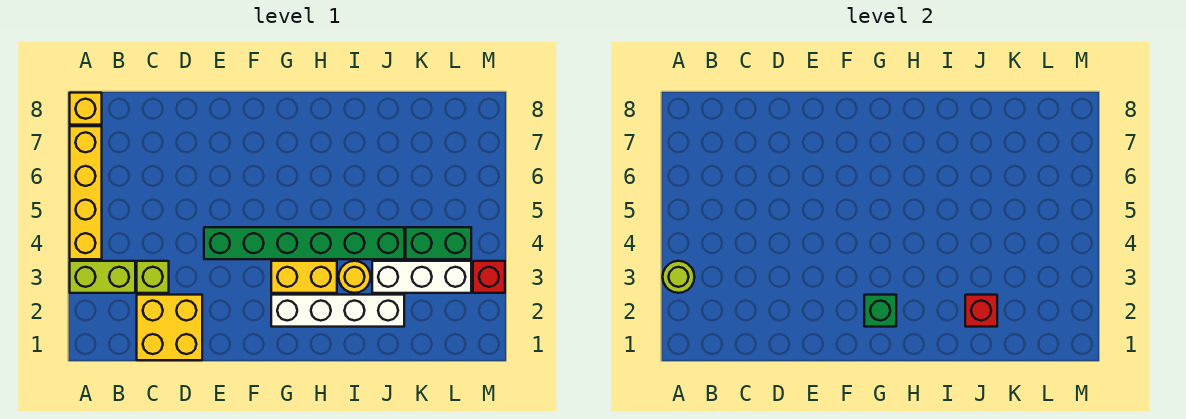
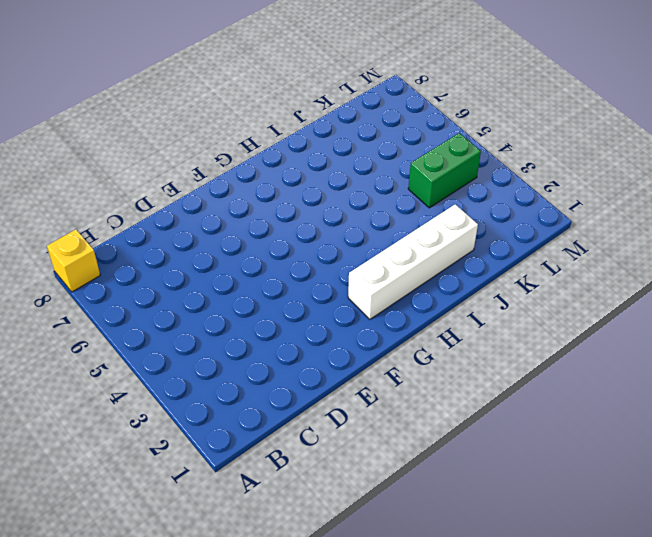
none -> lime brick A3:B3 level 1
none -> yellow brick A4:A7 level 1
none -> yellow brick C1:D2 level 1

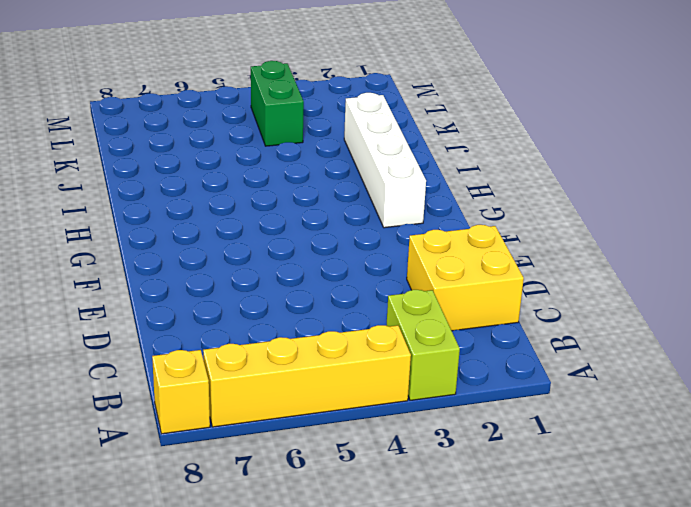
none -> lime brick C3 level 1
none -> green brick E4:J4 level 1
none -> yellow brick G3:H3 level 1

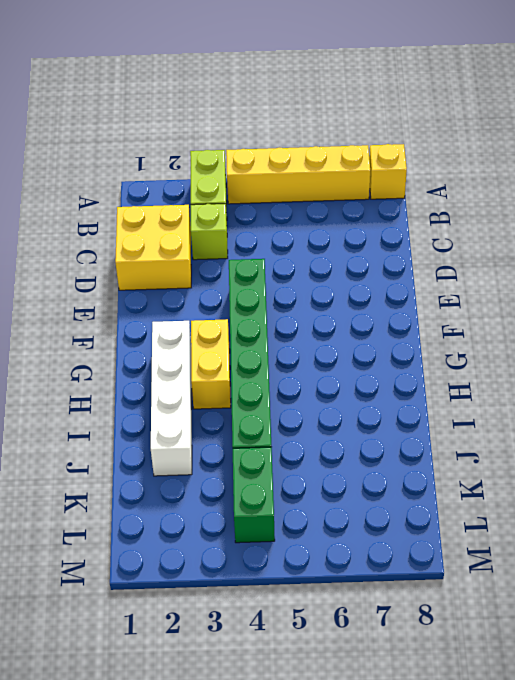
none -> yellow round brick I3 level 1
none -> white brick J3:L3 level 1
none -> red brick M3 level 1

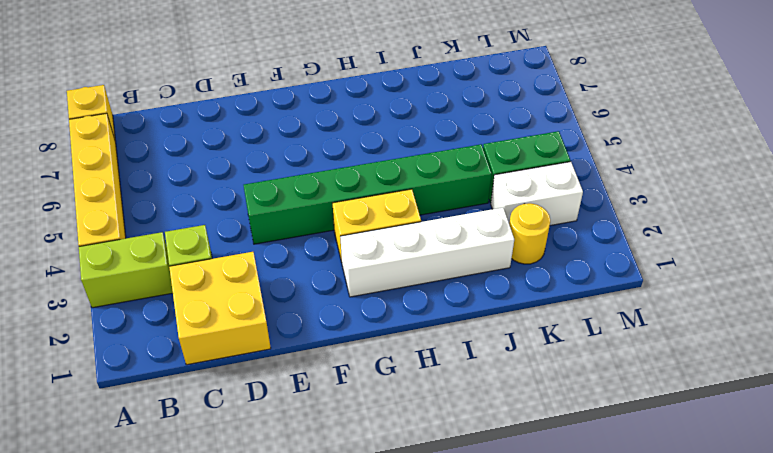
yellow round brick K2 level 1 -> yellow round brick I3 level 1
white brick K3:L3 level 1 -> white brick J3:L3 level 1
none -> red brick M3 level 1
none -> lime round brick A3 level 2
none -> green brick G2 level 2

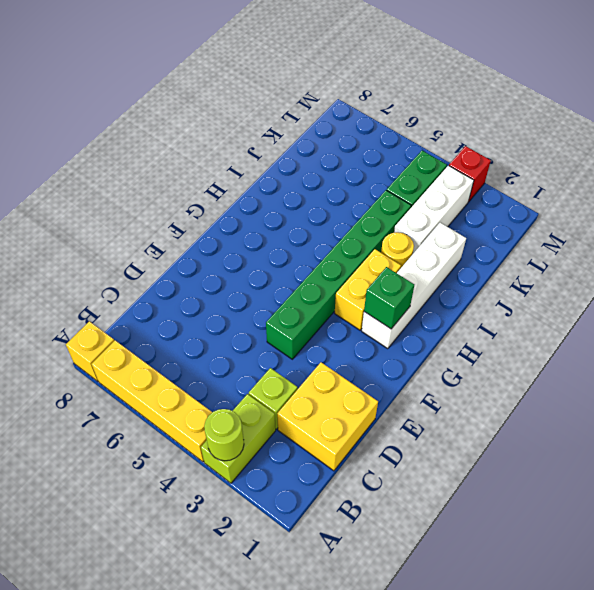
none -> red brick J2 level 2

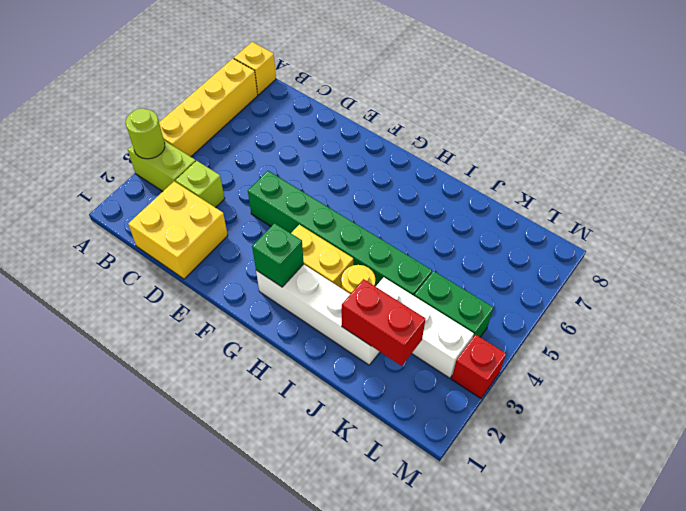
red brick J2:K2 level 2 -> red brick J2 level 2

